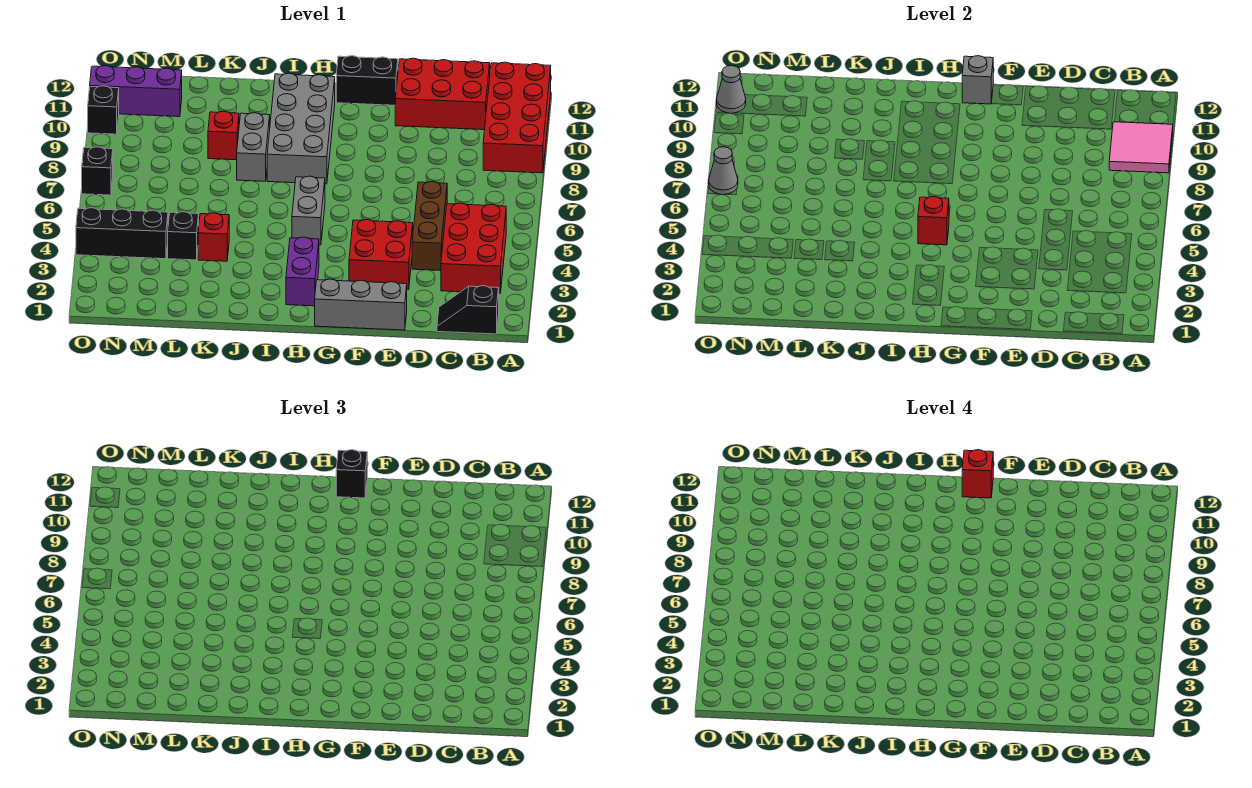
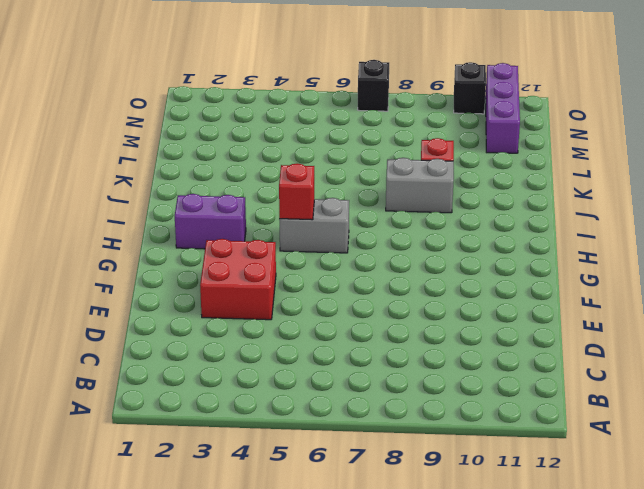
none -> red brick A9:B12 level 1
none -> black slope B1:C1 level 1 top B
none -> red brick B3:C5 level 1

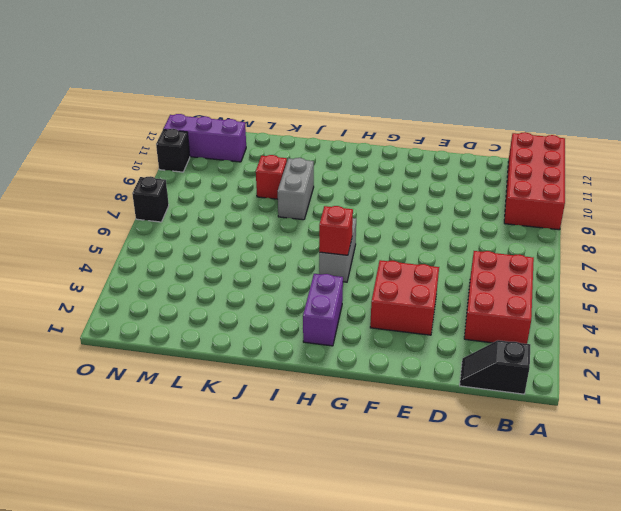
none -> red brick C11:E12 level 1
none -> brown brick D4:D6 level 1
none -> grey brick E1:G1 level 1

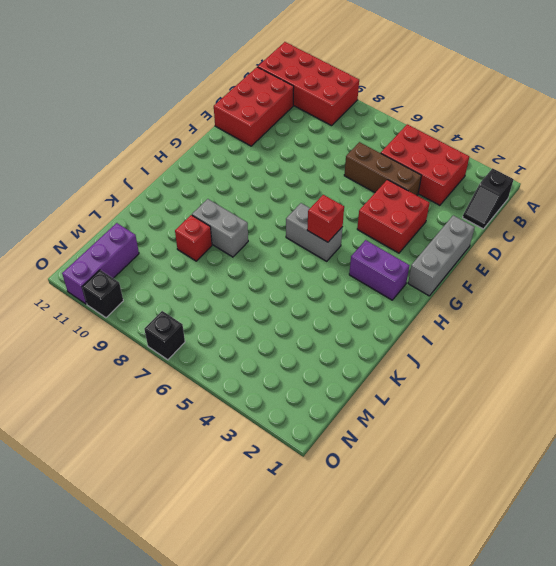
none -> black brick F12:G12 level 1
none -> grey brick H8:I11 level 1
none -> red brick K4 level 1

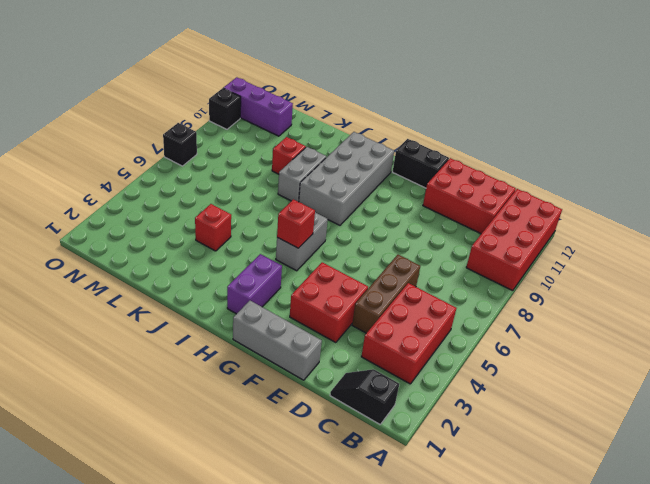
none -> black brick L4 level 1
none -> black brick M4:O4 level 1
none -> pink tile A9:B10 level 2

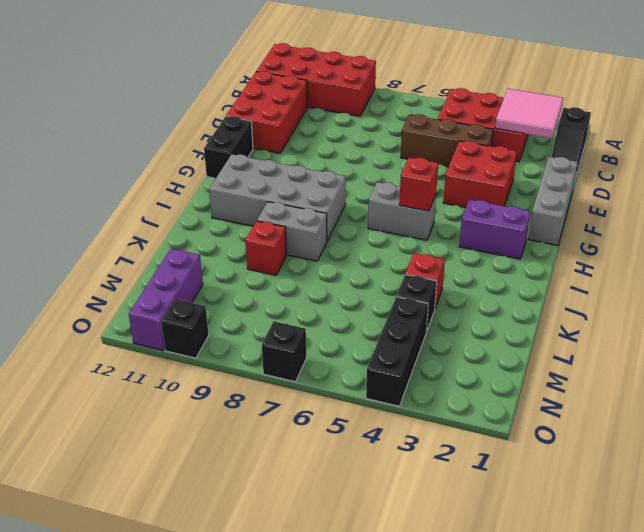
pink tile B2:C3 level 2 -> pink tile A9:B10 level 2
none -> grey brick G12 level 2
none -> grey cone O7 level 2
none -> grey cone O11 level 2

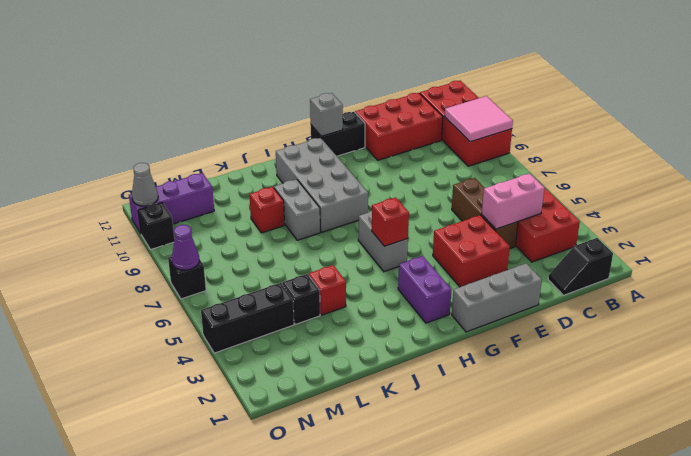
pink brick C4:D4 level 2 -> none
purple cone O7 level 2 -> grey cone O7 level 2
none -> black brick G12 level 3
none -> red brick G12 level 4

